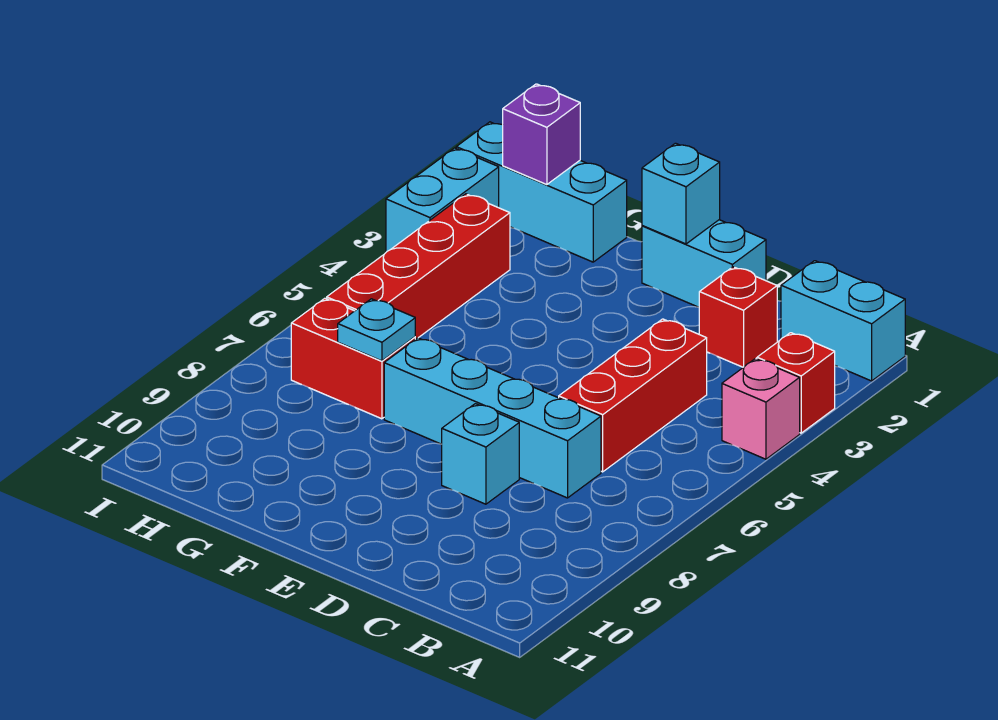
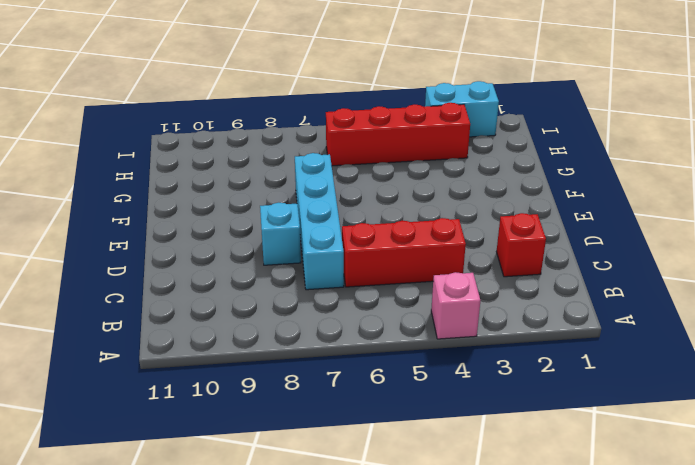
none -> cyan brick A1:B1 level 1
none -> red brick A3 level 1
none -> cyan brick D1:E1 level 1

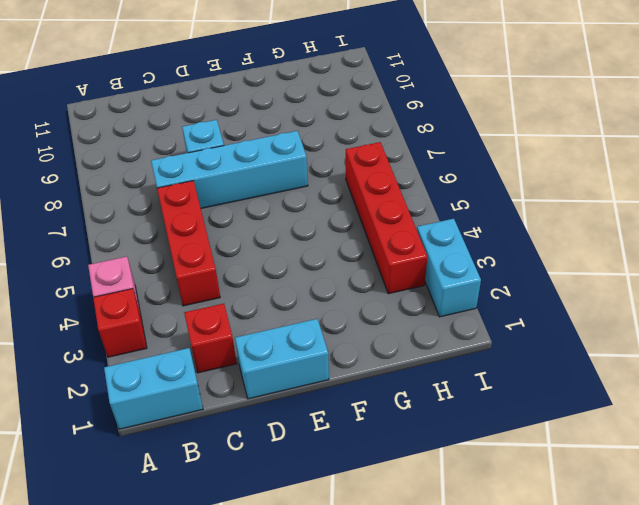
none -> cyan brick G1:I1 level 1
none -> red brick G7:H7 level 1
none -> cyan brick E1 level 2

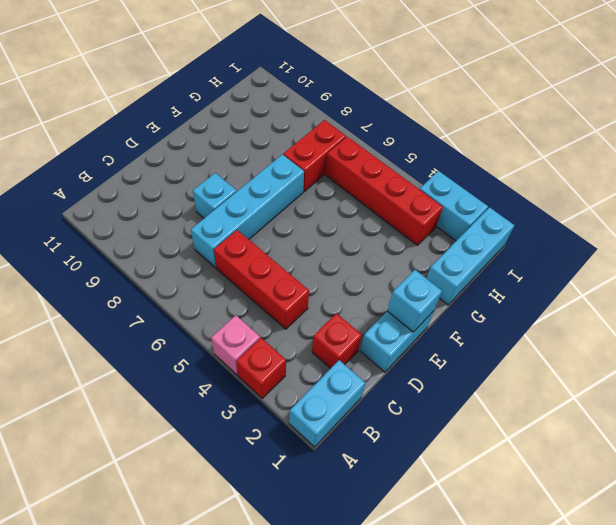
none -> cyan plate G7 level 2
none -> purple brick H1 level 2

